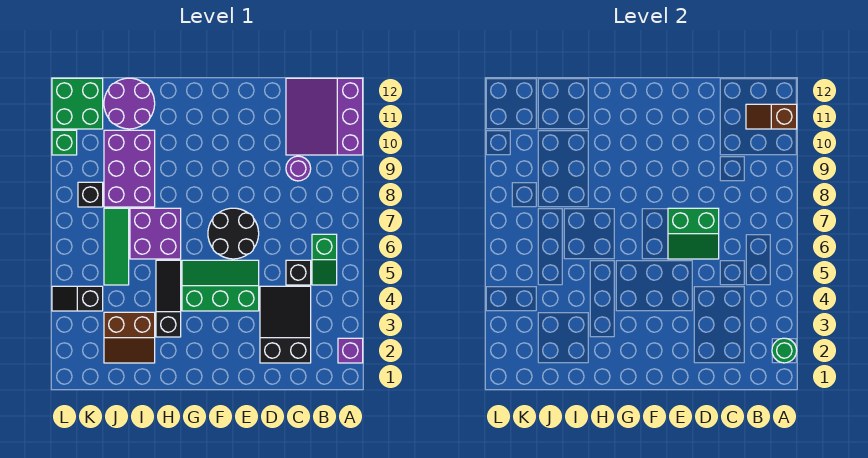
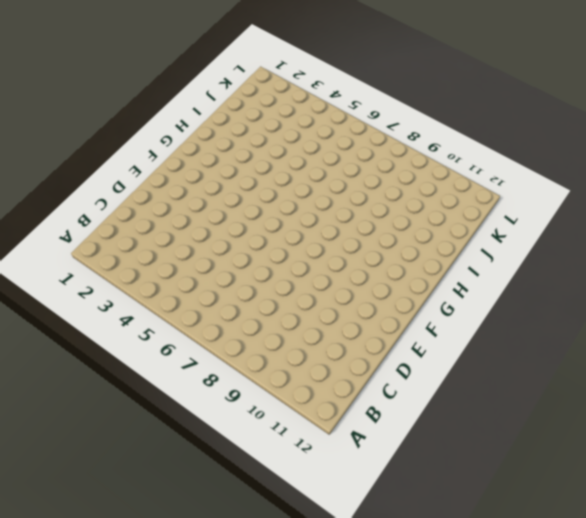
none -> purple brick A2 level 1
none -> purple slope A10:C12 level 1 top A
none -> green slope B5:B6 level 1 top 6

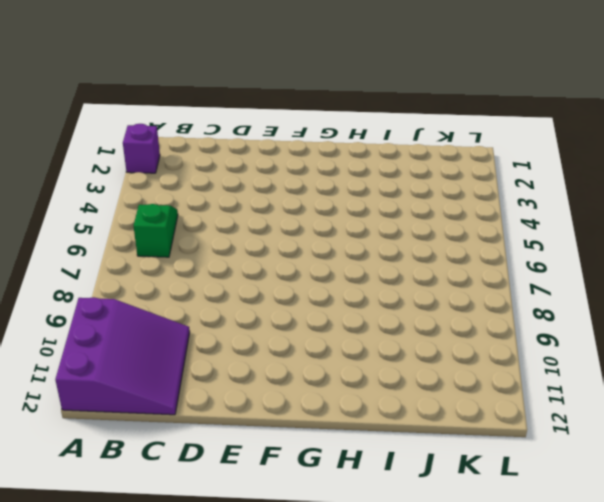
none -> black slope C2:D4 level 1 top 2
none -> black brick C5 level 1
none -> purple round brick C9 level 1

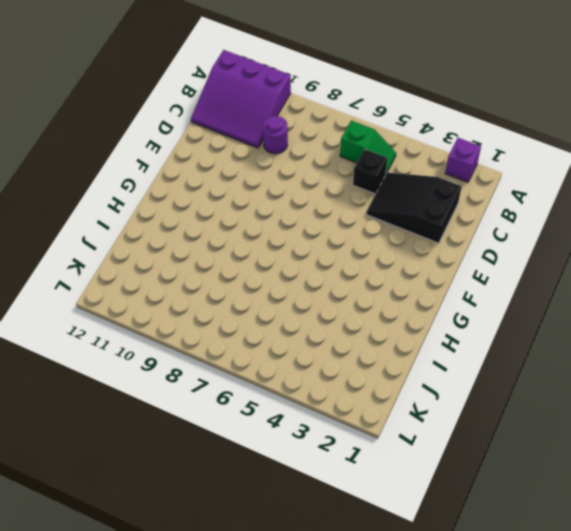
none -> green slope E4:G5 level 1 top 4
none -> black round brick E6:F7 level 1
none -> black slope H3:H5 level 1 top 3

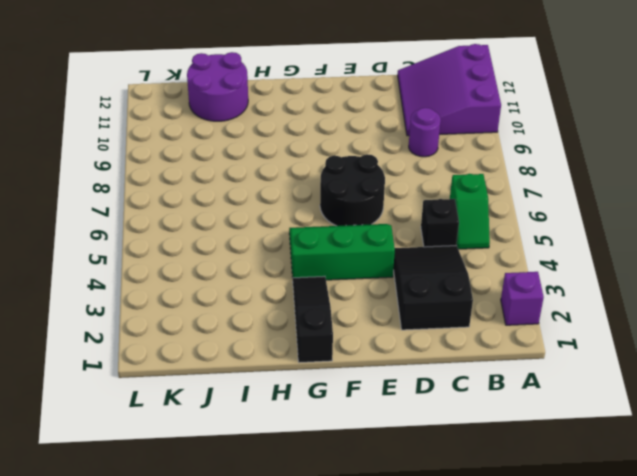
black slope G1:G3 level 1 top 1 -> black slope H3:H5 level 1 top 3
none -> purple brick H6:I7 level 1
none -> brown slope I2:J3 level 1 top 3
none -> purple brick I8:J10 level 1

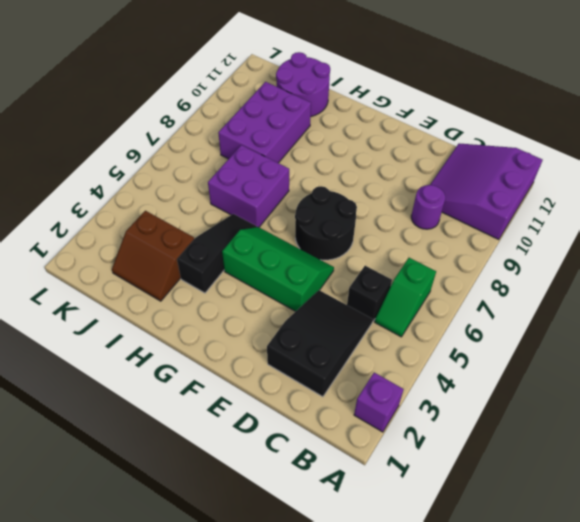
none -> green tile J5:J7 level 1
none -> black slope K4:L4 level 1 top K
none -> black brick K8 level 1

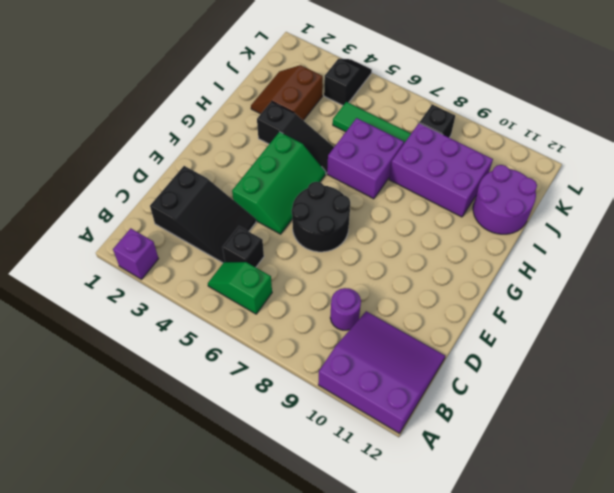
none -> green brick K11:L12 level 1
none -> green brick L10 level 1
none -> green round brick A2 level 2

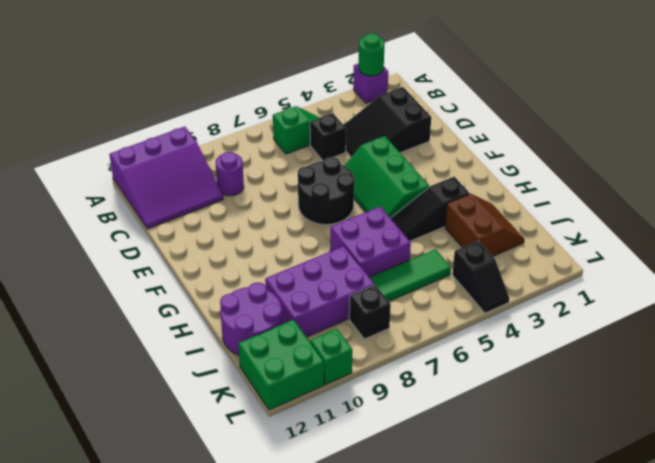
none -> brown slope A11:B11 level 2 top A
none -> green slope D6:E7 level 2 top 7

